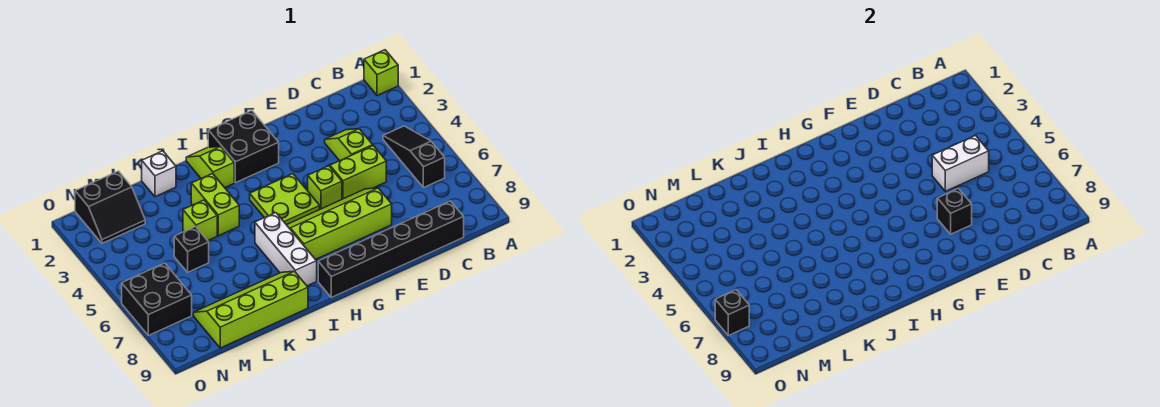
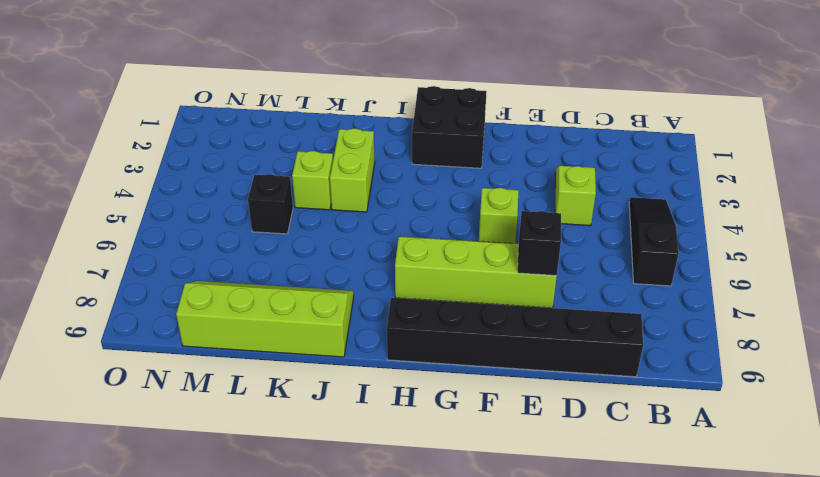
none -> lime brick A1 level 1
none -> lime brick D5:E5 level 1
none -> lime plate G4:H5 level 1

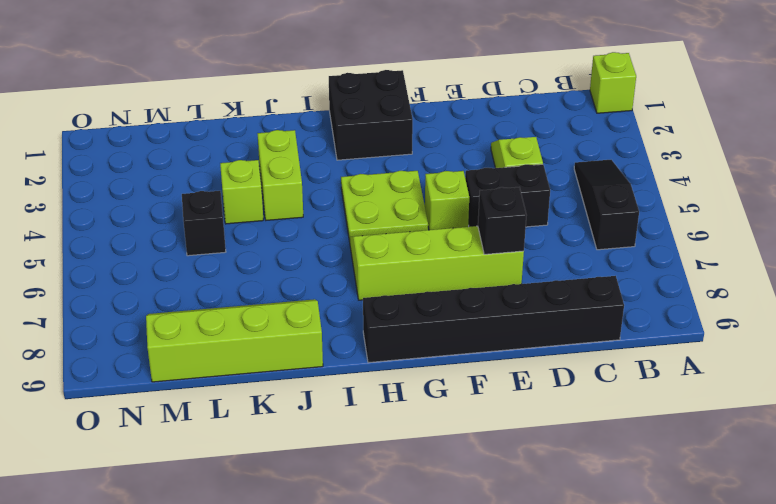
black brick D5:E5 level 1 -> lime brick D5:E5 level 1
none -> lime slope I1:I2 level 1 top 2
none -> white brick I6:I8 level 1
none -> white brick K1 level 1

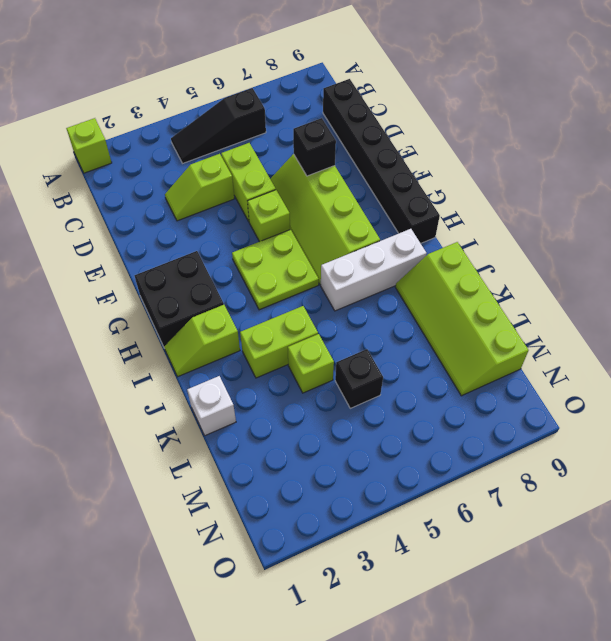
none -> black slope M1:N2 level 1 top 1
none -> black brick N6:O7 level 1
none -> white brick C5:D5 level 2

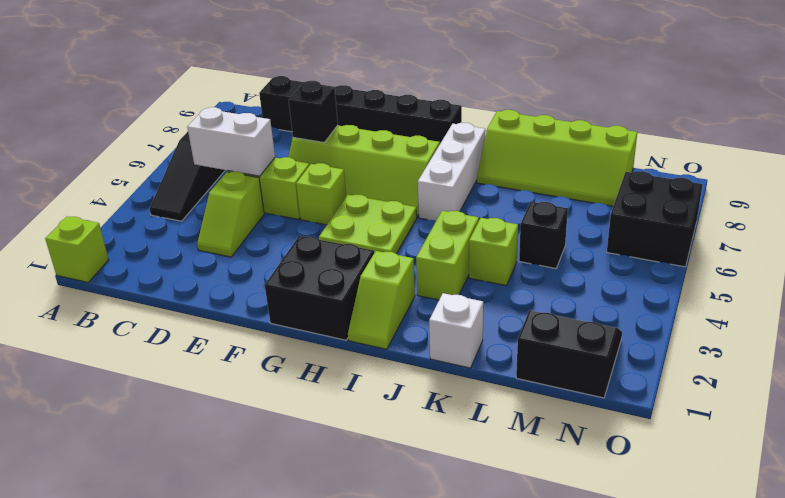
none -> black brick O7 level 2

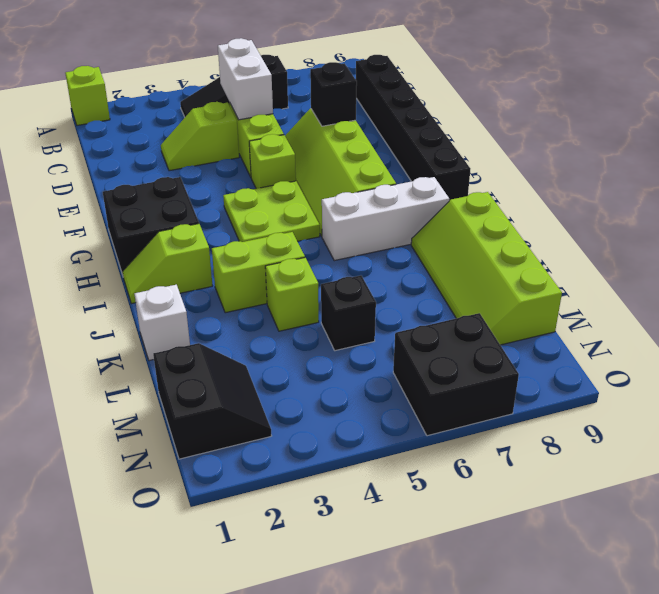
none -> black brick O7 level 2

